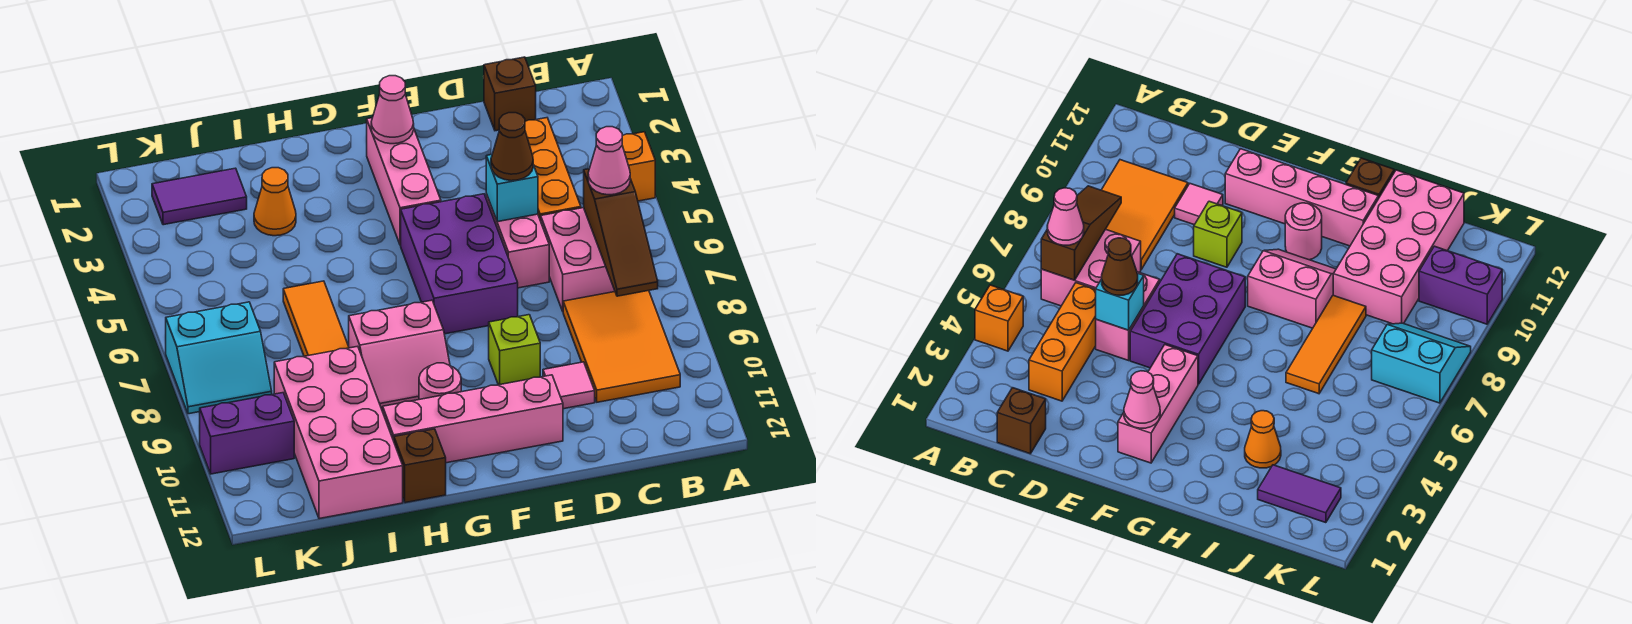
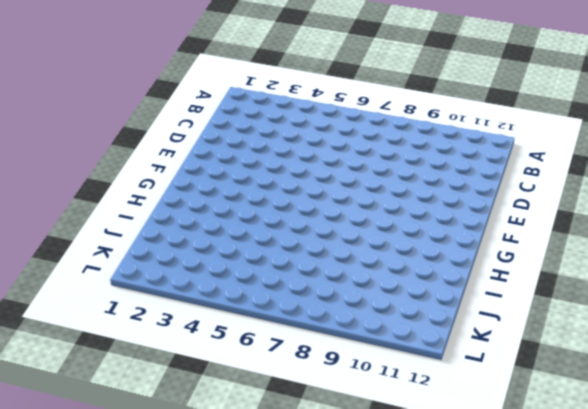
none -> orange brick A4 level 1
none -> pink brick B6:C7 level 1
none -> orange tile B8:C10 level 1

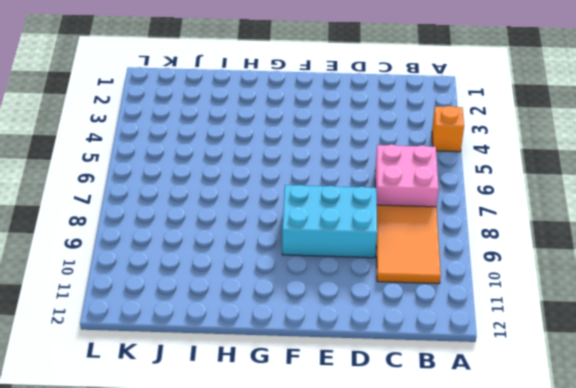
cyan brick D8:F9 level 1 -> lime brick E9 level 1
none -> brown brick C1 level 1
none -> orange brick C3:C5 level 1
none -> pink brick D5:D6 level 1

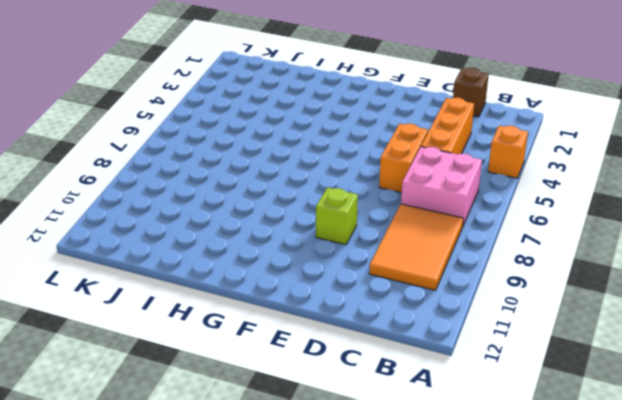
orange brick D5:D6 level 1 -> pink brick D5:D6 level 1
none -> pink tile D10 level 1
none -> purple brick E5:F7 level 1
none -> pink brick E11:H11 level 1

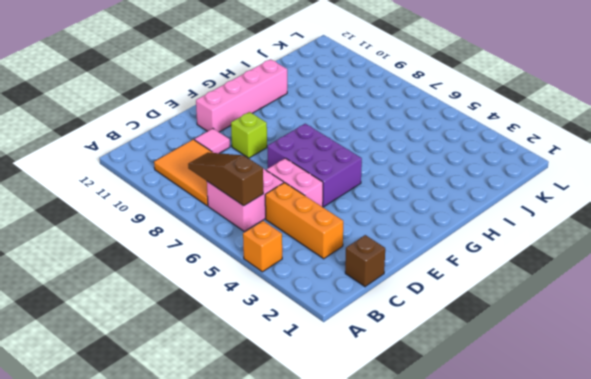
none -> pink brick F2:F4 level 1
none -> pink slope G8:H9 level 1 top 8
none -> pink round brick G10 level 1

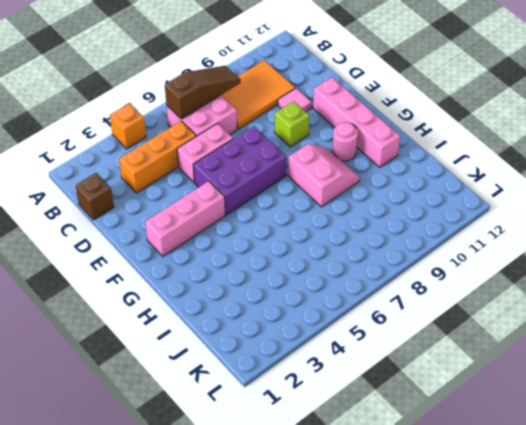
none -> brown brick H12 level 1
none -> orange cone I3 level 1
none -> orange tile I6:I8 level 1

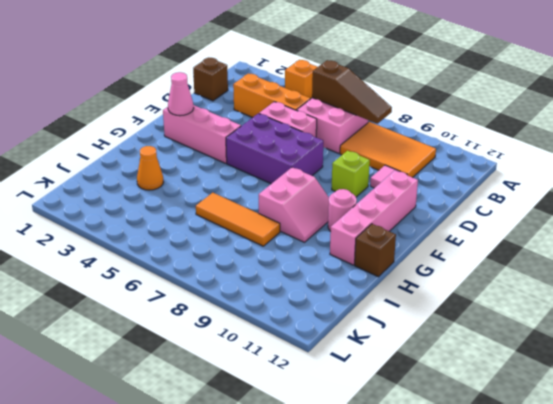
none -> pink brick I9:J12 level 1
none -> purple tile J2:K2 level 1
none -> cyan slope K7:L8 level 1 top 7

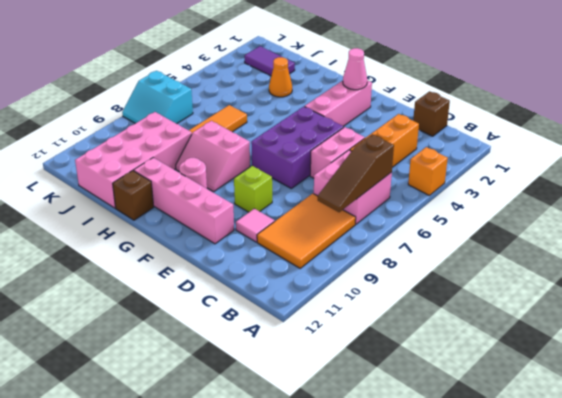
none -> purple brick K10:L10 level 1
none -> cyan brick D5 level 2
none -> pink cone B6 level 3

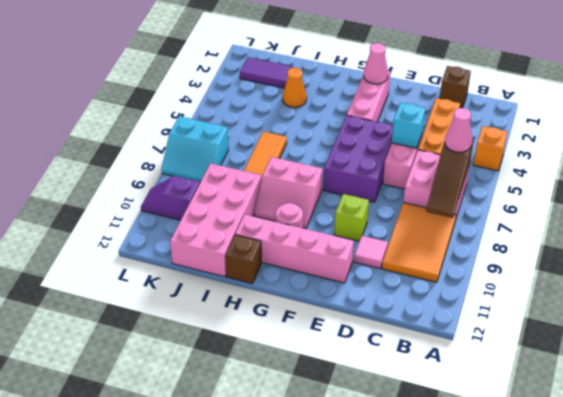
purple slope K10:L10 level 1 top K -> purple brick K10:L10 level 1
none -> brown cone D5 level 3

